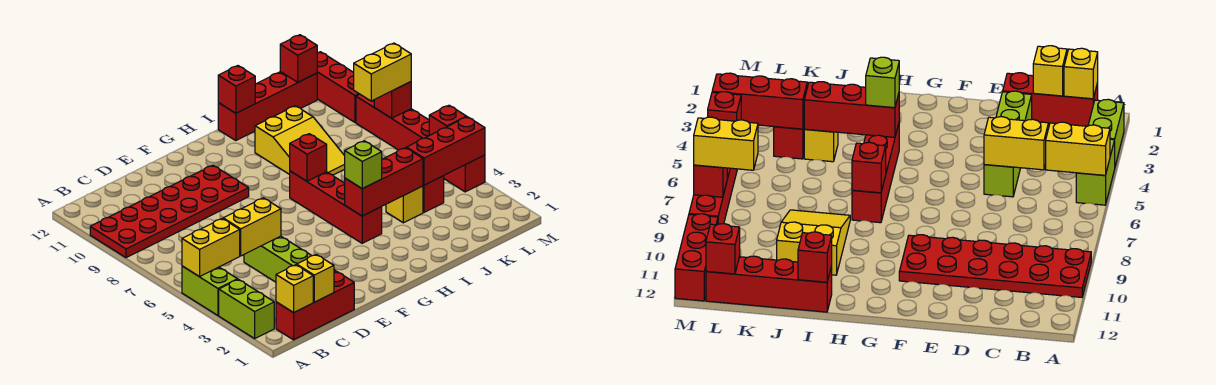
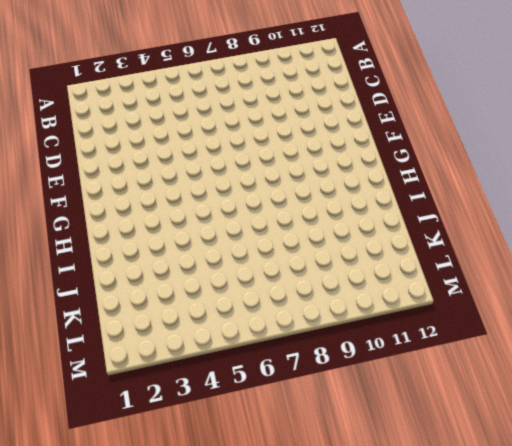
none -> lime brick A2:A3 level 1
none -> lime brick A4:A5 level 1
none -> red plate A9:F10 level 1

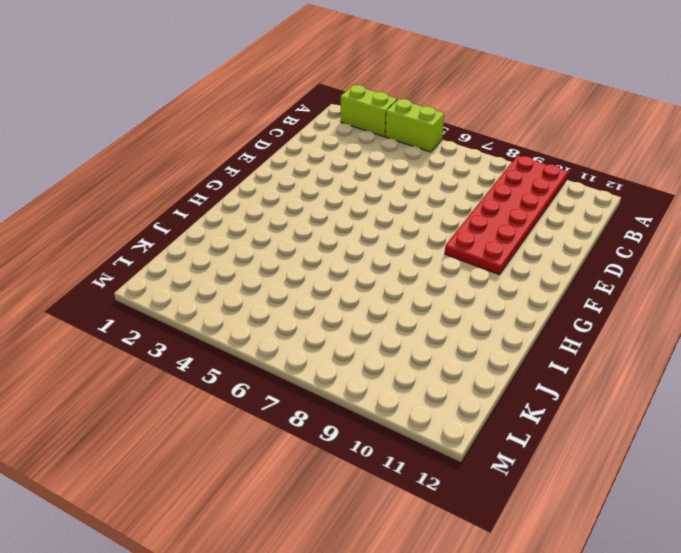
none -> red brick B1:D1 level 1
none -> lime brick D2:D5 level 1
none -> red brick H4:H7 level 1

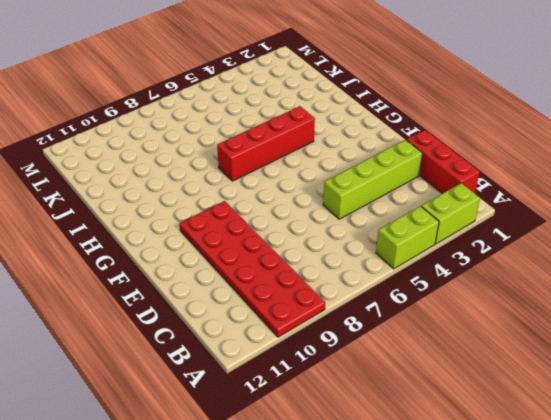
none -> yellow slope I8:J10 level 1 top 10
none -> red brick I12:L12 level 1
none -> yellow brick J4 level 1

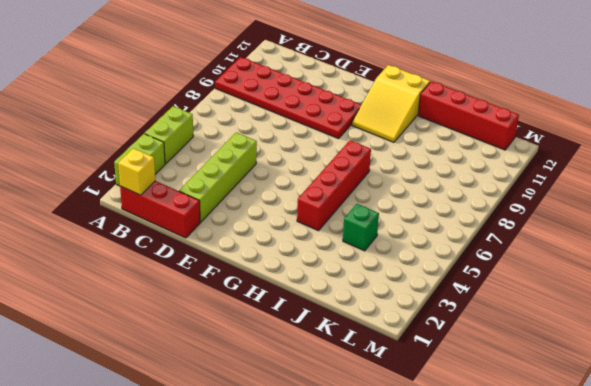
yellow slope G10:H12 level 1 top 12 -> yellow slope I8:J10 level 1 top 10
green brick J4 level 1 -> yellow brick J4 level 1
none -> red brick K4 level 1
none -> red brick M4:M9 level 1
none -> red brick M10:M12 level 1

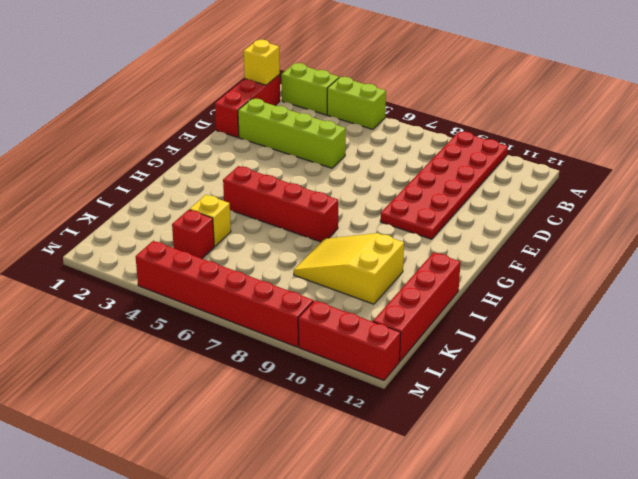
none -> yellow brick A5:B5 level 2
none -> yellow brick C1 level 2
none -> yellow brick C5:D5 level 2

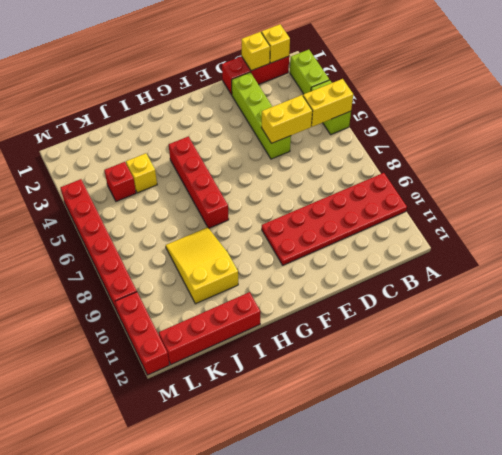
none -> red brick H4:J4 level 2
none -> red brick H7 level 2
none -> red brick I12 level 2

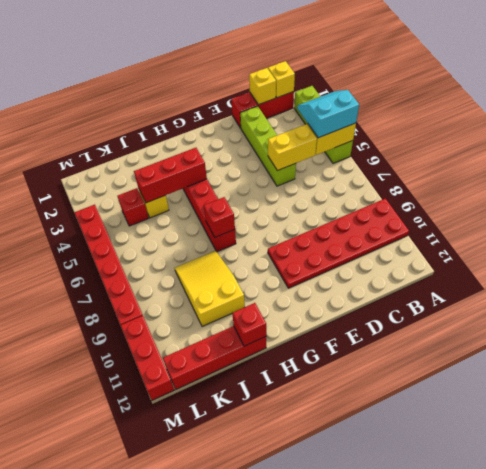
cyan slope A4:B5 level 3 top 5 -> none
none -> red brick K4:M4 level 2
none -> red brick L12 level 2
none -> red brick M5 level 2

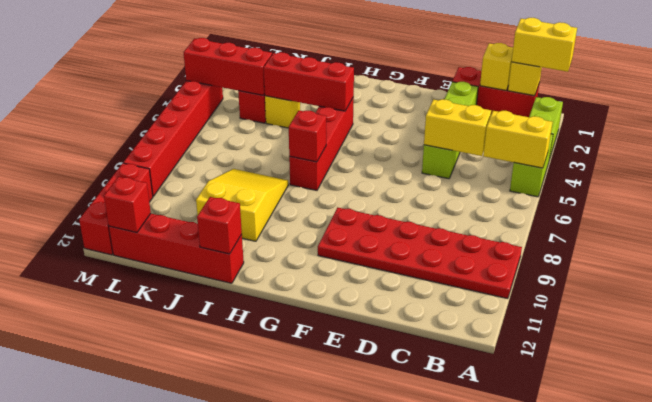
yellow brick A1:B1 level 3 -> yellow brick L8:M8 level 3
none -> red brick M5 level 2
none -> red brick M8 level 2
none -> lime brick H4 level 3

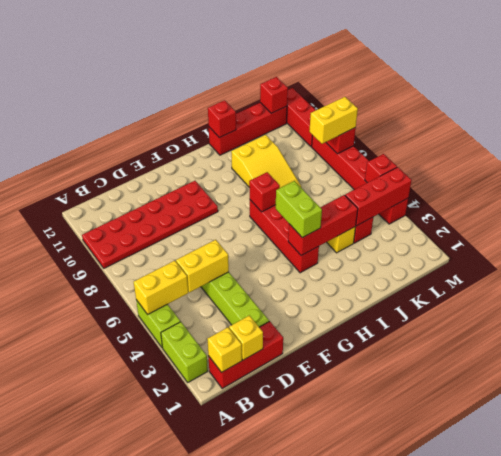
lime brick H4:H5 level 3 -> lime brick H4 level 3

